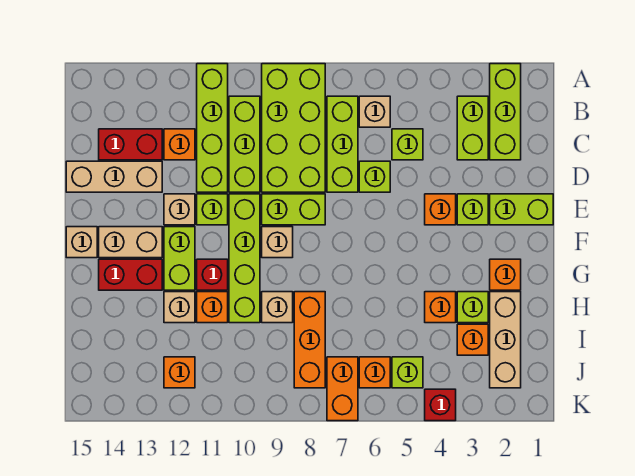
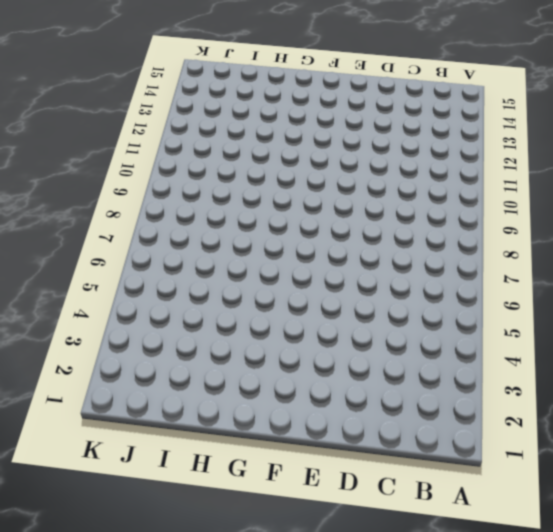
none -> lime brick A2:C2 level 1
none -> lime brick A8:D9 level 1
none -> lime brick A11:D11 level 1
none -> lime brick B3:C3 level 1

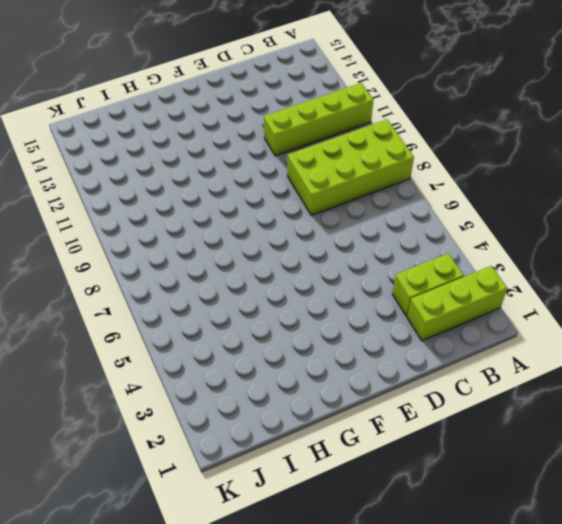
none -> tan brick B6 level 1
none -> lime brick B7:D7 level 1
none -> lime brick B10:D10 level 1
none -> lime brick C5 level 1

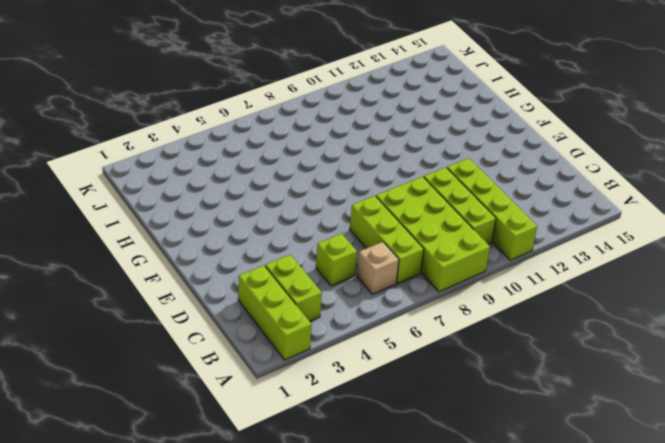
none -> orange brick C12 level 1
none -> red brick C13:C14 level 1
none -> lime brick D6 level 1
none -> tan brick D13:D15 level 1

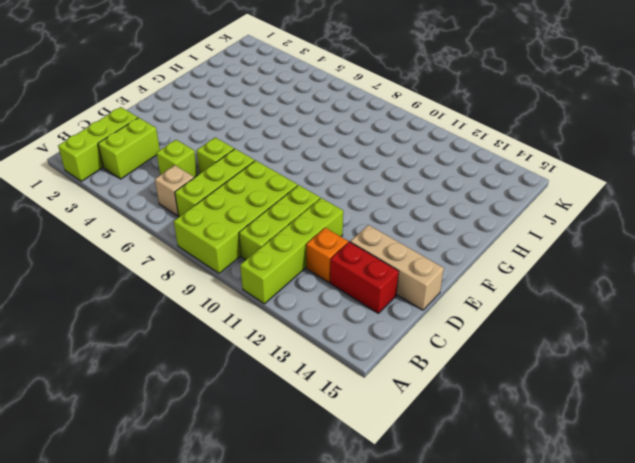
none -> lime brick E1:E2 level 1
none -> lime brick E3 level 1
none -> orange brick E4 level 1
none -> lime brick E8:E9 level 1

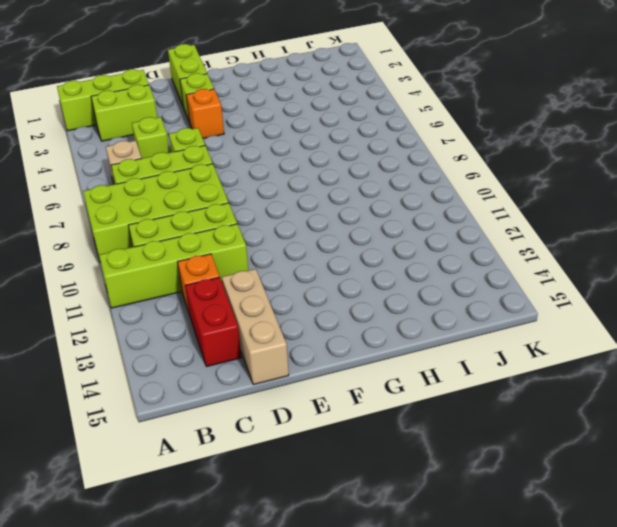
none -> lime brick E8:E9 level 1
none -> lime brick E10:H10 level 1
none -> lime brick E11 level 1
none -> tan brick E12 level 1

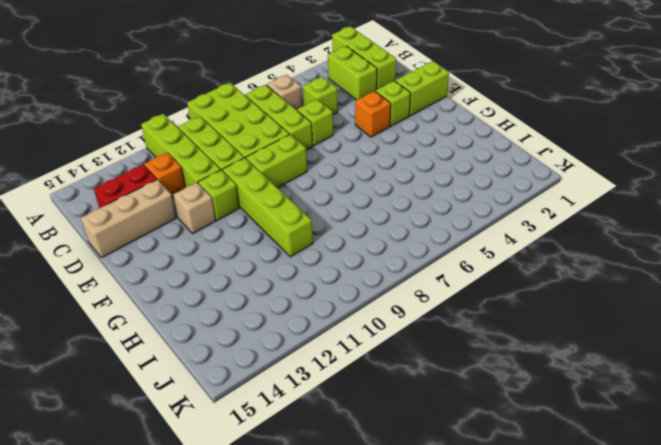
none -> tan brick F9 level 1
none -> lime brick F12:G12 level 1
none -> tan brick F13:F14 level 1
none -> tan brick F15 level 1

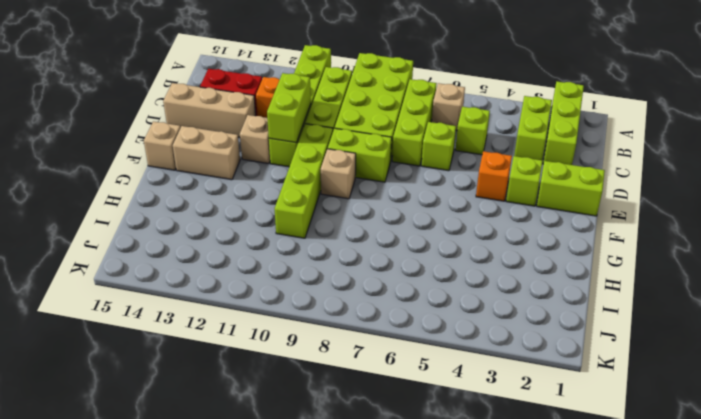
lime brick D11:E11 level 2 -> lime brick F12:G12 level 1
none -> orange brick G2 level 1
none -> red brick G11 level 1
none -> red brick G13:G14 level 1
none -> tan brick H2:J2 level 1

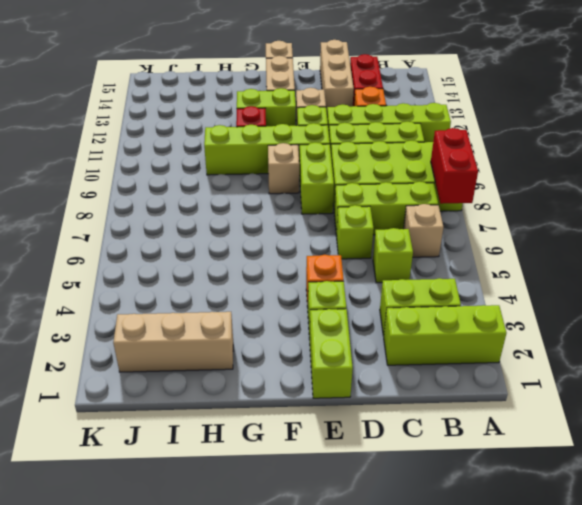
red brick A7:A8 level 2 -> red brick G13:G14 level 1
none -> orange brick G2 level 1
none -> lime brick H3 level 1
none -> orange brick H4 level 1
none -> orange brick H8:J8 level 1

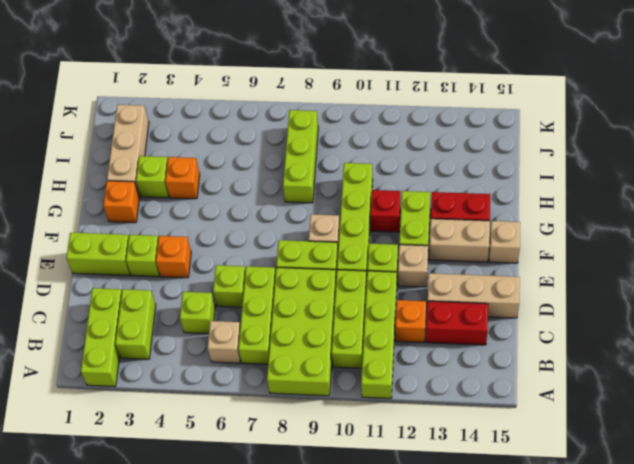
lime brick H8:J8 level 1 -> orange brick H8:J8 level 1
none -> tan brick H9 level 1
none -> orange brick H11 level 1
none -> tan brick H12 level 1
none -> orange brick I3 level 1

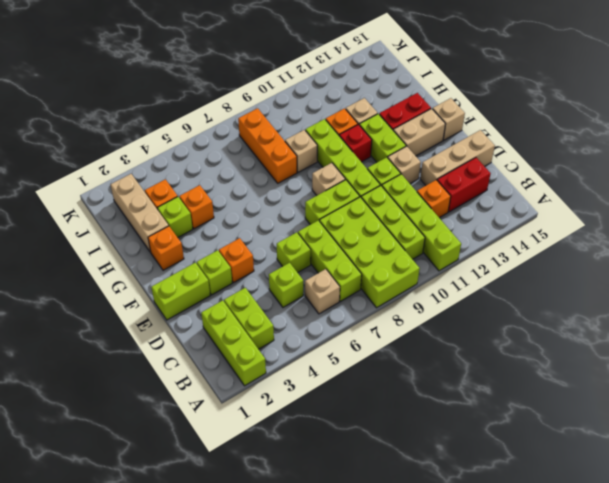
none -> lime brick J5 level 1
none -> orange brick J6 level 1
none -> orange brick J7:K7 level 1
none -> orange brick J12 level 1

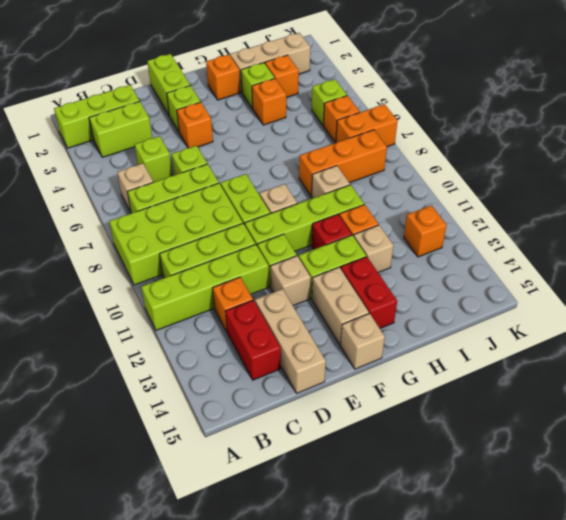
none -> red brick K4 level 1

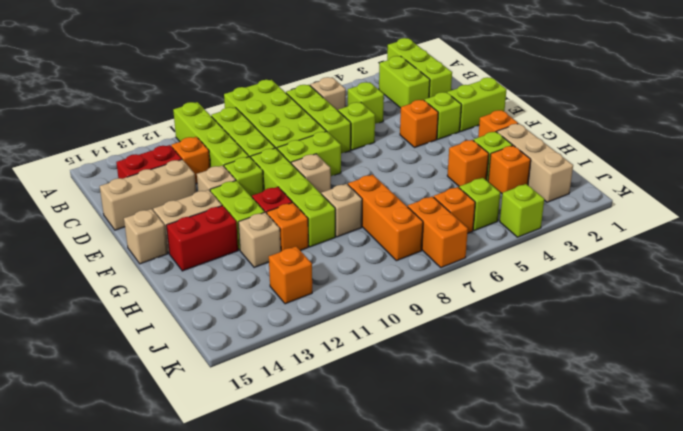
lime brick K4 level 1 -> red brick K4 level 1

